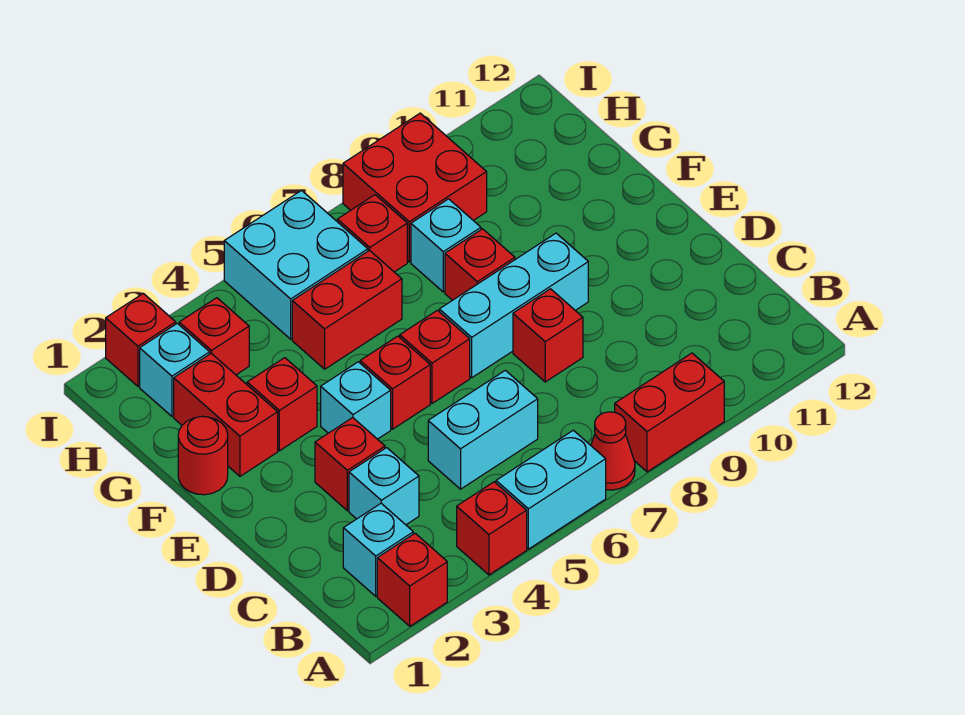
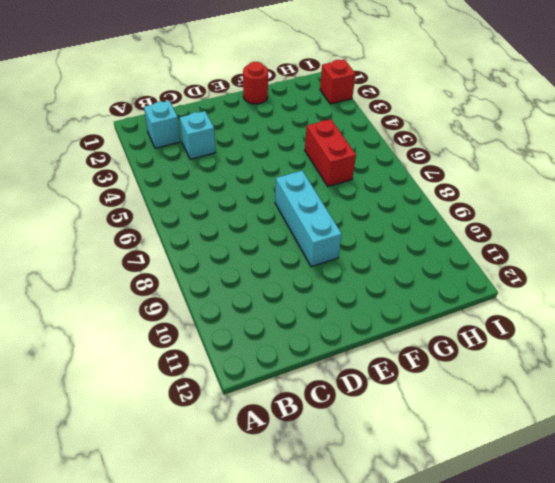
none -> red brick A2 level 1
none -> red brick A4 level 1
none -> cyan brick A5:A6 level 1

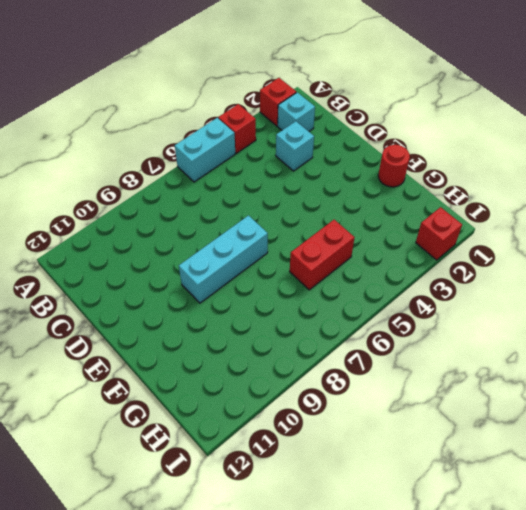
none -> red cone A7 level 1
none -> red brick A8:A9 level 1
none -> cyan brick C5:C6 level 1

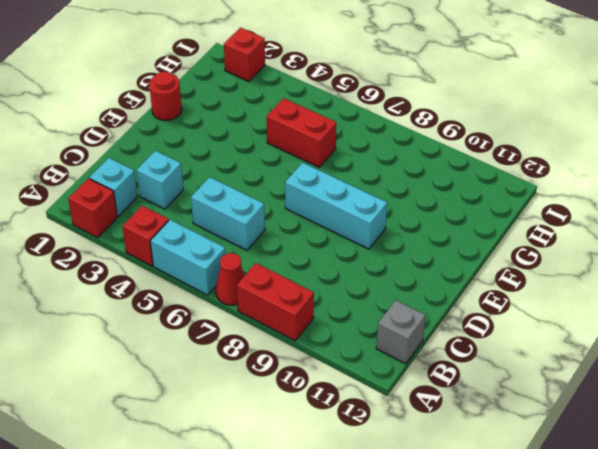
grey brick B12 level 1 -> none
none -> red brick D3 level 1
none -> red brick D8 level 1
none -> cyan brick E4 level 1

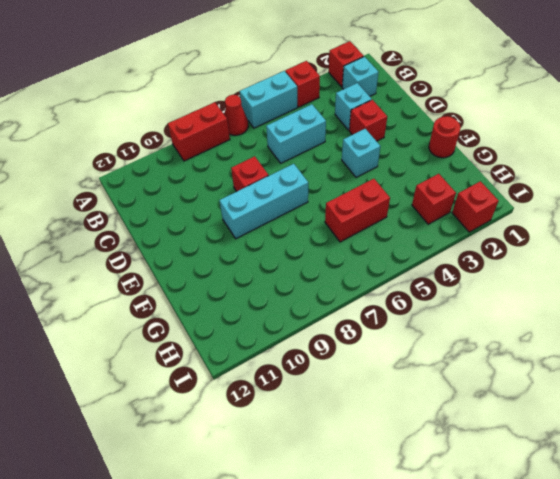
none -> red brick E5 level 1
none -> red brick E6 level 1
none -> red brick F2:G2 level 1

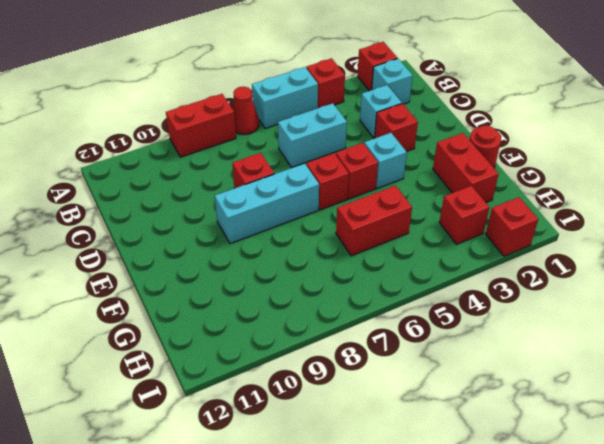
none -> red brick F3 level 1
none -> red brick F8 level 1
none -> cyan brick G8 level 1

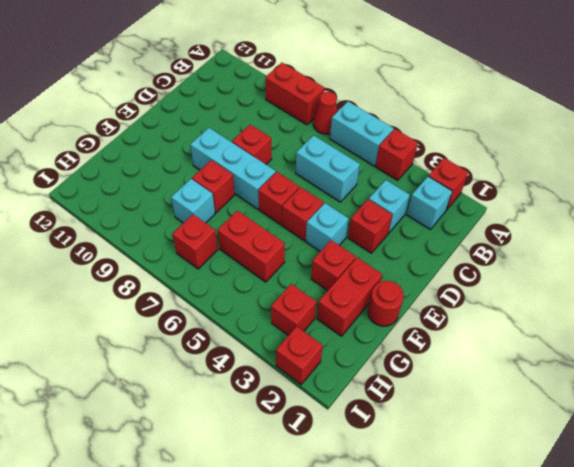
none -> cyan brick H2 level 1
none -> cyan brick H5:I6 level 1
none -> red brick H8:I9 level 1

